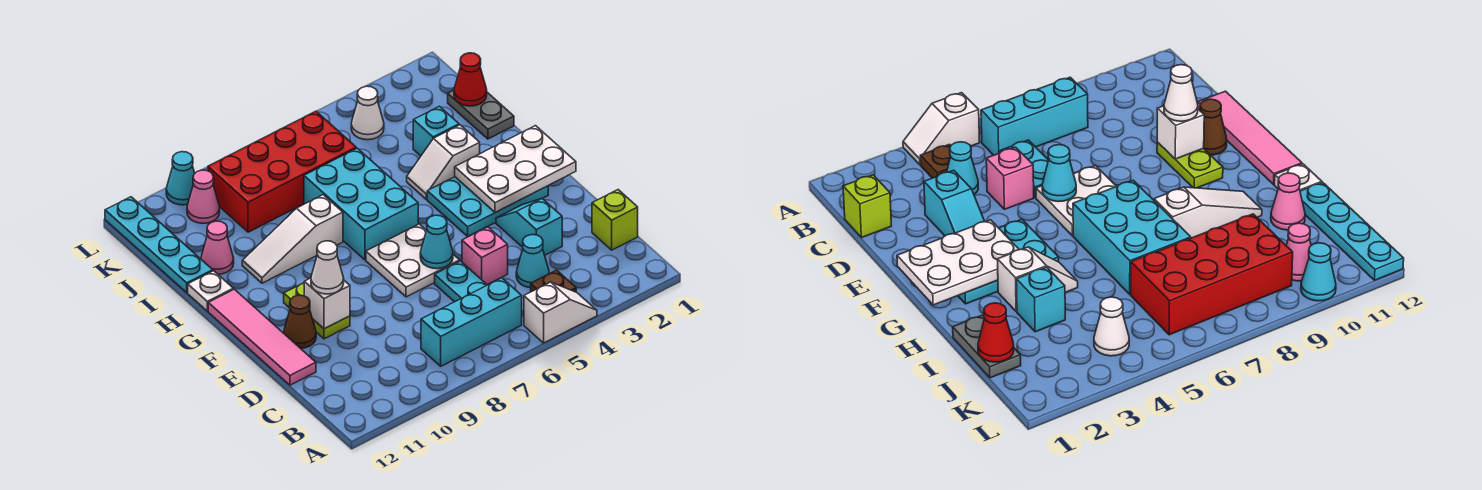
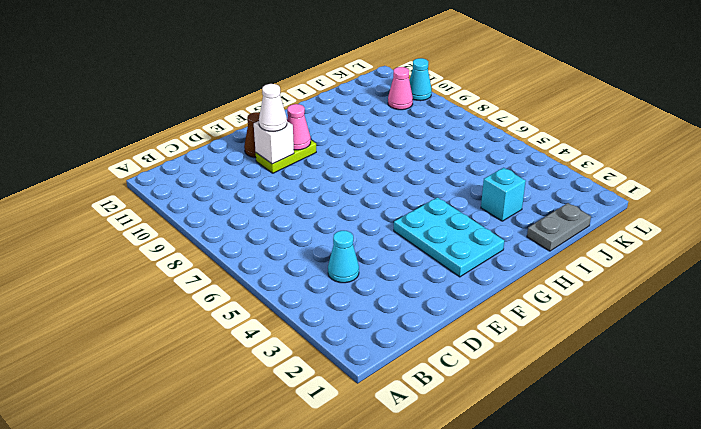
pink cone F10 level 2 -> pink cone I11 level 1
none -> white slope A4:A5 level 1 top 5
none -> brown plate B4 level 1
none -> cyan brick B6:B8 level 1
none -> lime brick C1 level 1

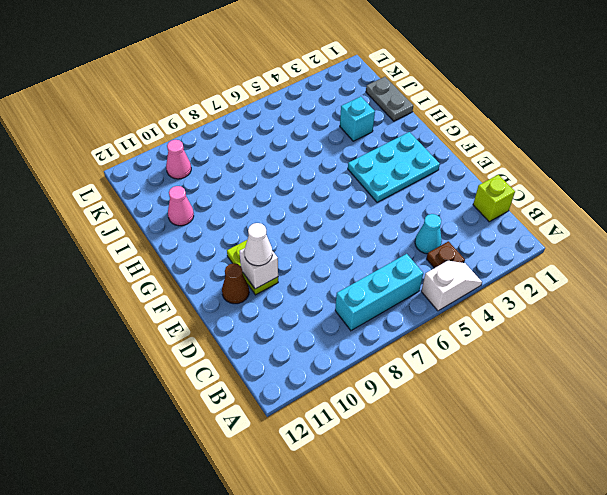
none -> cyan plate C6:D6 level 1
none -> cyan slope D3:E3 level 1 top D
none -> pink brick D5 level 1
none -> pink tile D12:G12 level 1

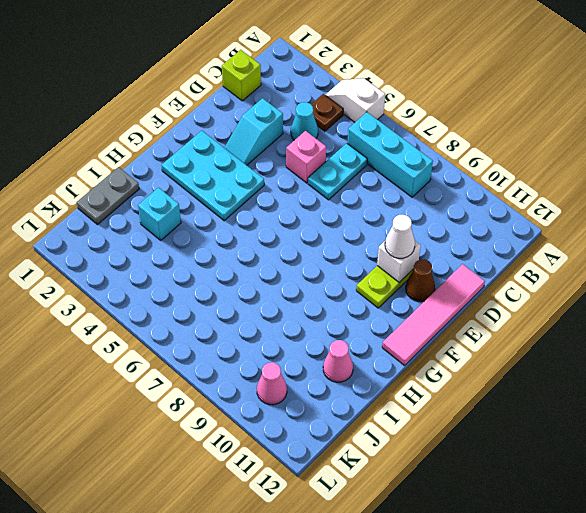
none -> white plate E6:F7 level 1
none -> cyan brick G6:I7 level 1
none -> white slope H3:H4 level 1 top 3
none -> white slope H8:H10 level 1 top 8

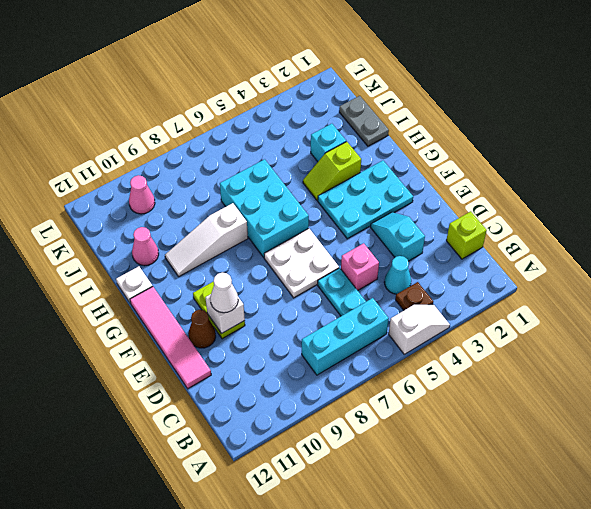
lime slope H3:H4 level 1 top 3 -> white slope H3:H4 level 1 top 3
none -> cyan plate I12:L12 level 1
none -> red brick J6:K9 level 1
none -> white cone K4 level 1
none -> cyan cone L10 level 1

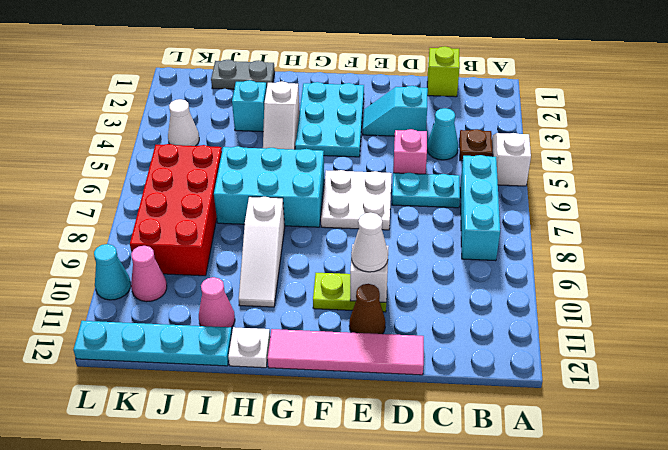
none -> cyan cone E6 level 2
none -> white plate F1:G3 level 2
none -> red cone J1 level 2

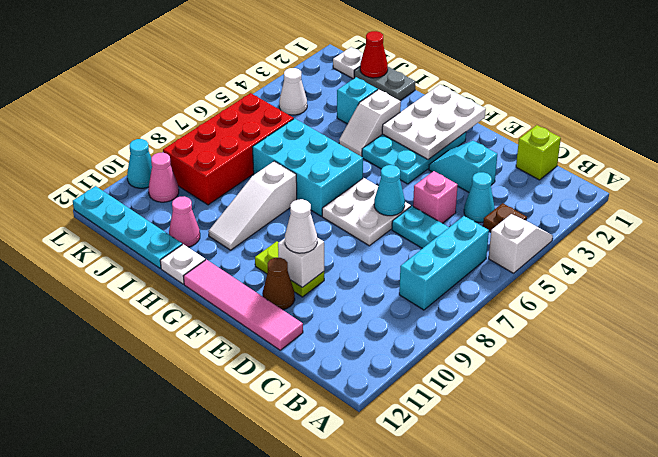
white plate K1 level 1 -> none

